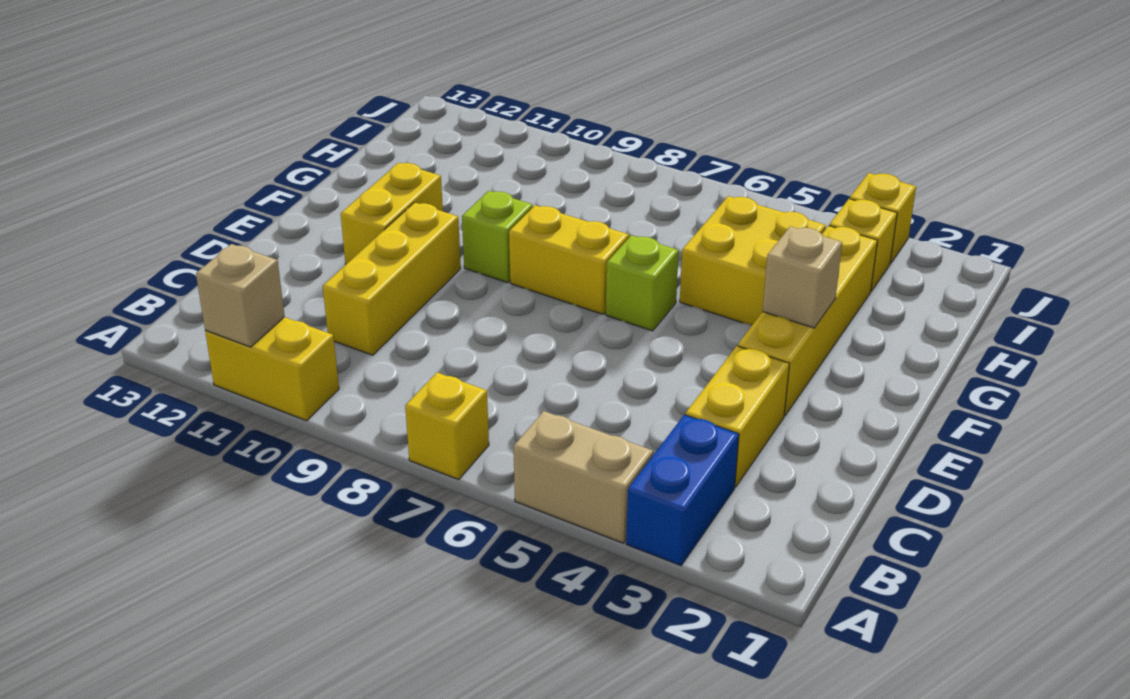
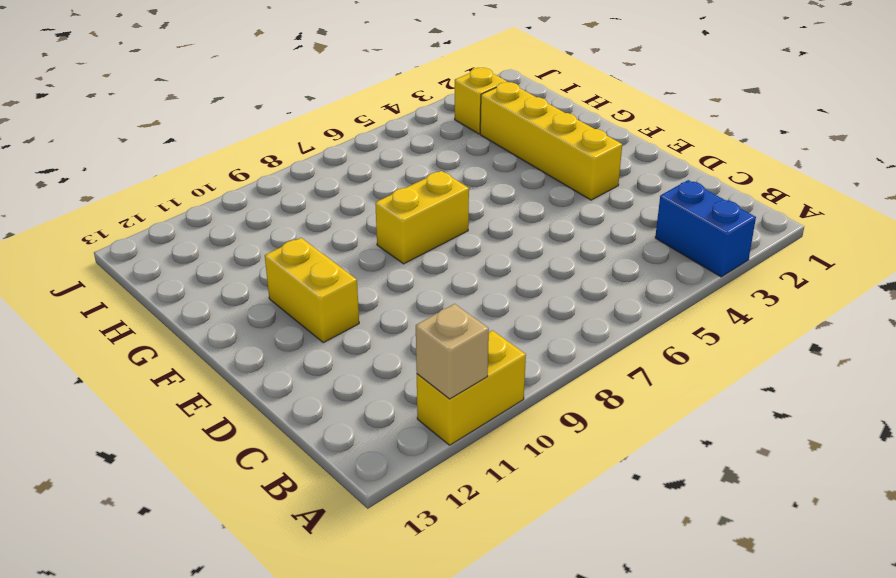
none -> tan brick A4:A5 level 1
none -> yellow brick A7 level 1
none -> yellow brick C3:D3 level 1

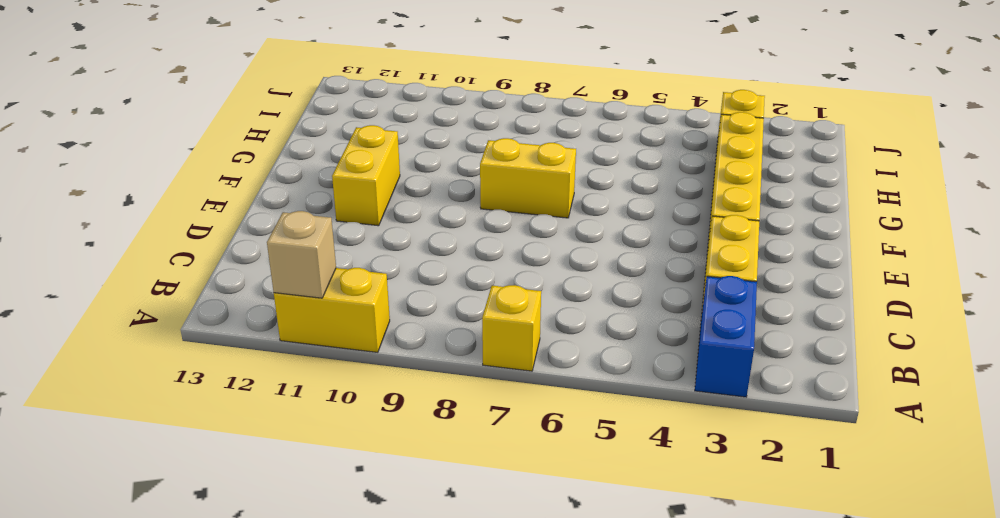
none -> tan brick A4:A5 level 1
none -> yellow brick C10:E10 level 1
none -> lime brick F6 level 1

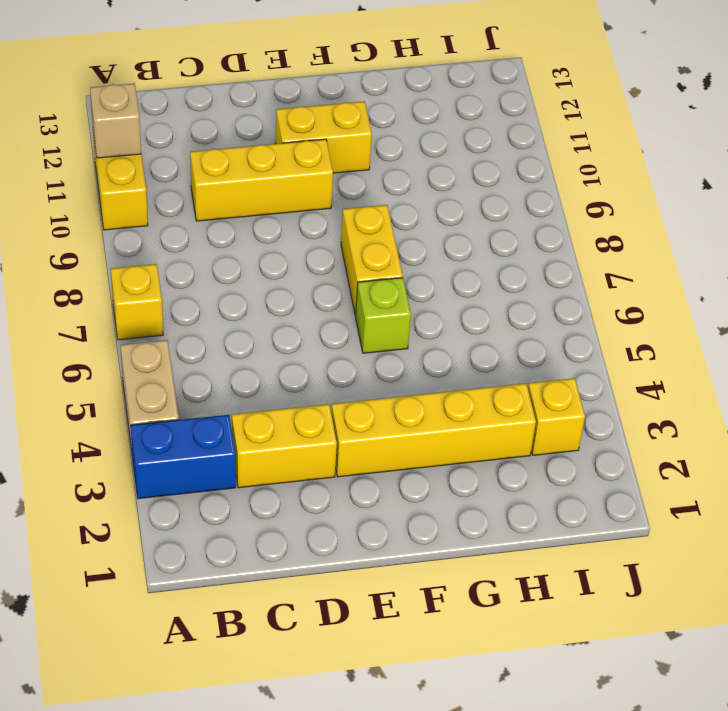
none -> lime brick F9 level 1
none -> yellow brick G4:H5 level 1
none -> yellow brick J3 level 1

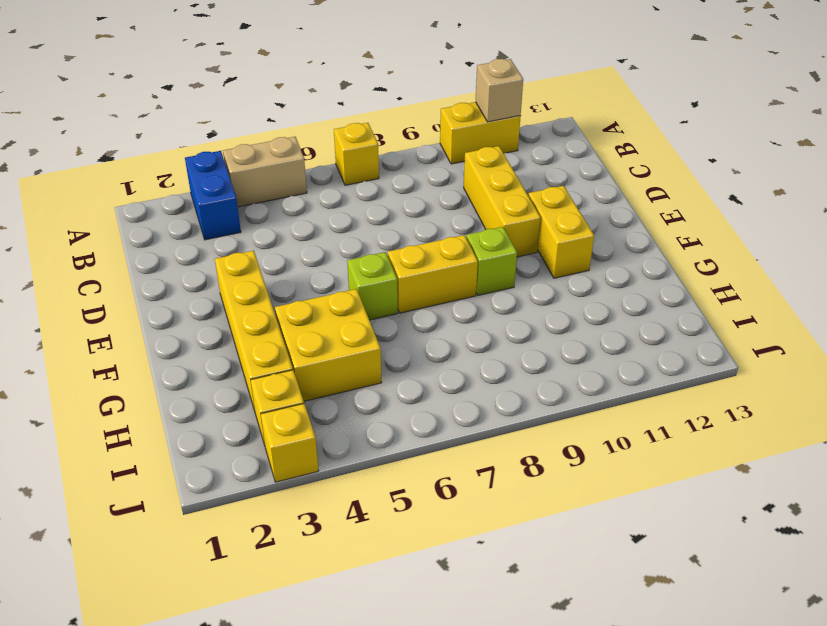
none -> yellow brick C3:D3 level 1
none -> tan brick F3 level 2

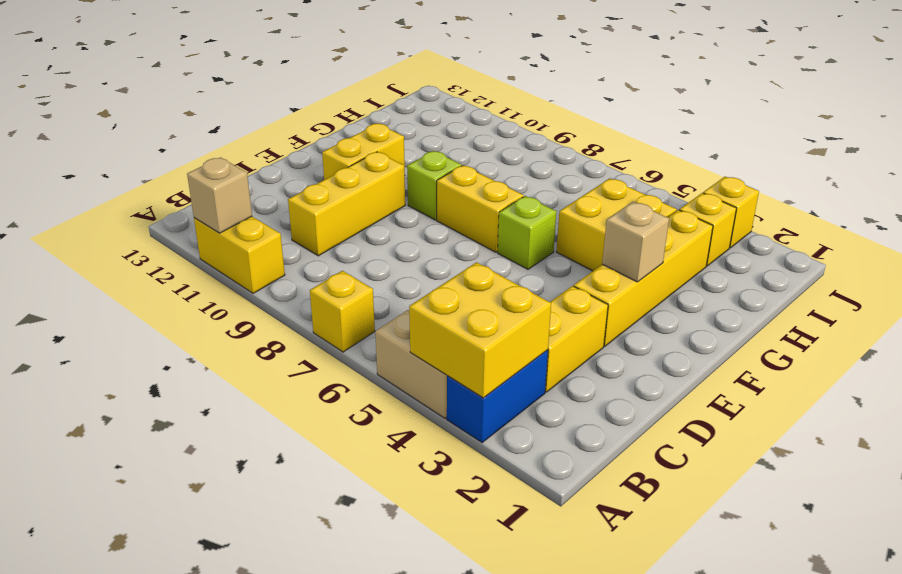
yellow brick A3:B4 level 2 -> none

